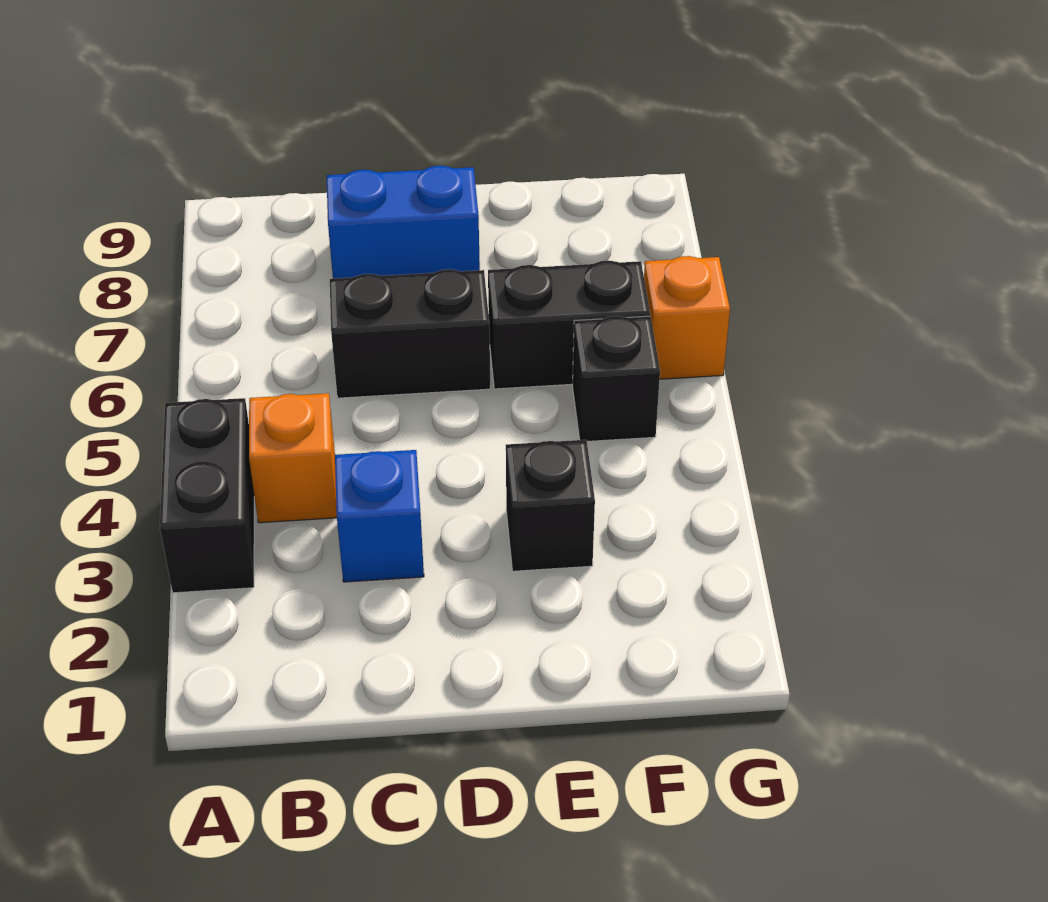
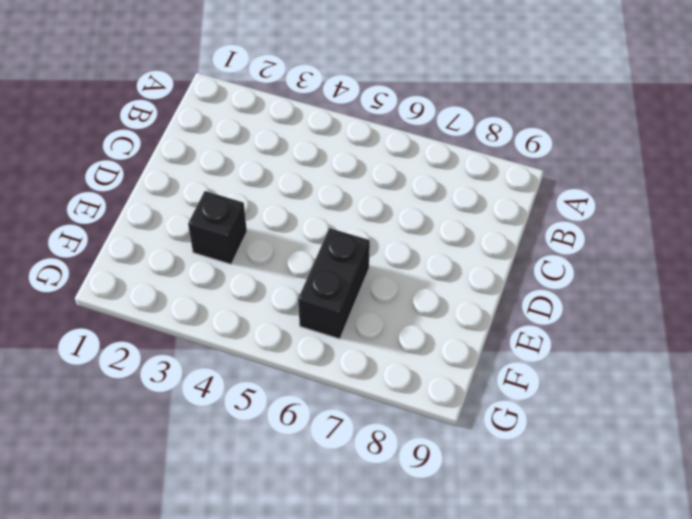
none -> black brick A3:A4 level 1
none -> orange brick B4 level 1

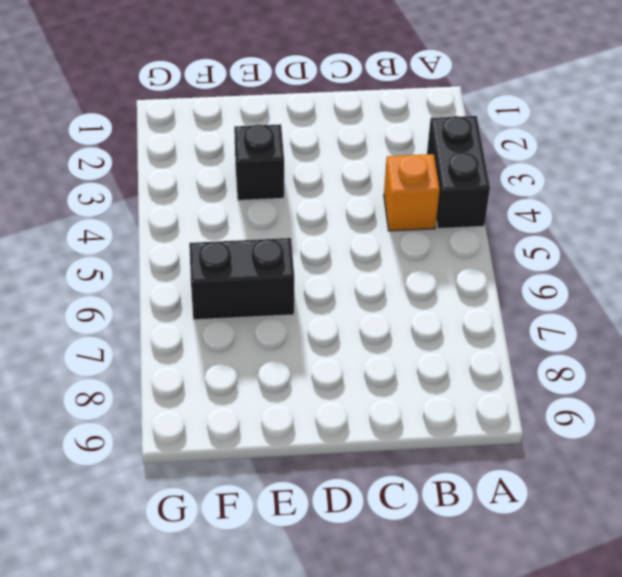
none -> blue brick C3 level 1
none -> black brick C6:D6 level 1

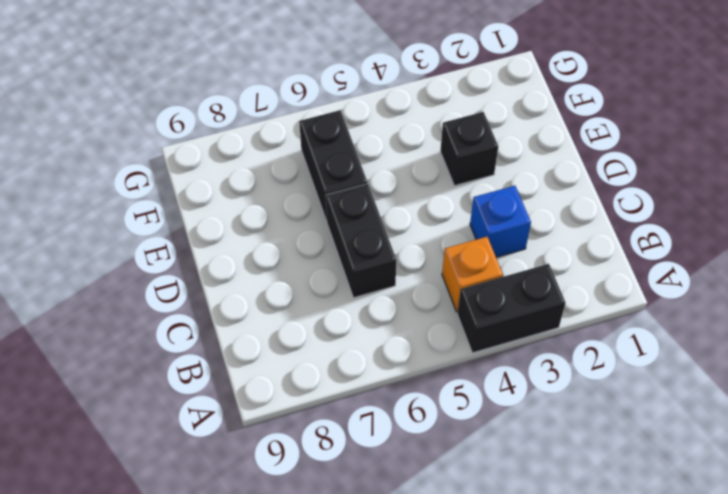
none -> blue brick C8:D8 level 1
none -> black brick F5 level 1

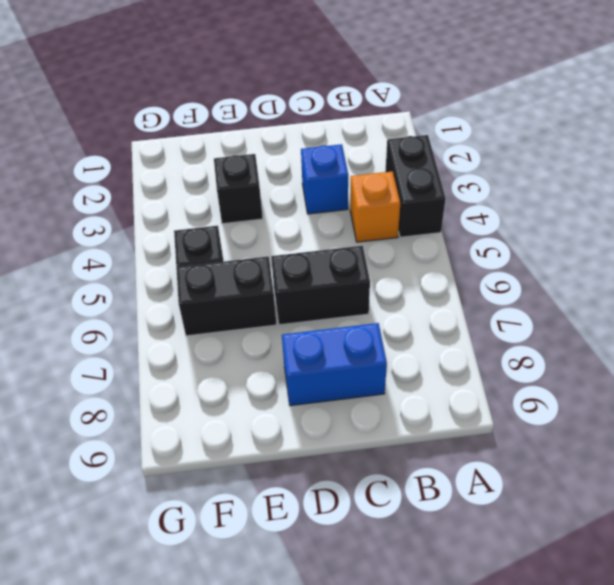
none -> orange brick G6 level 1

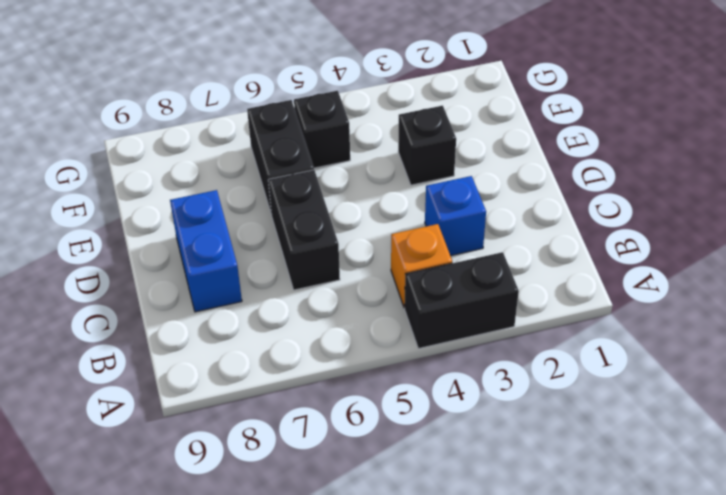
none -> orange brick G6 level 1

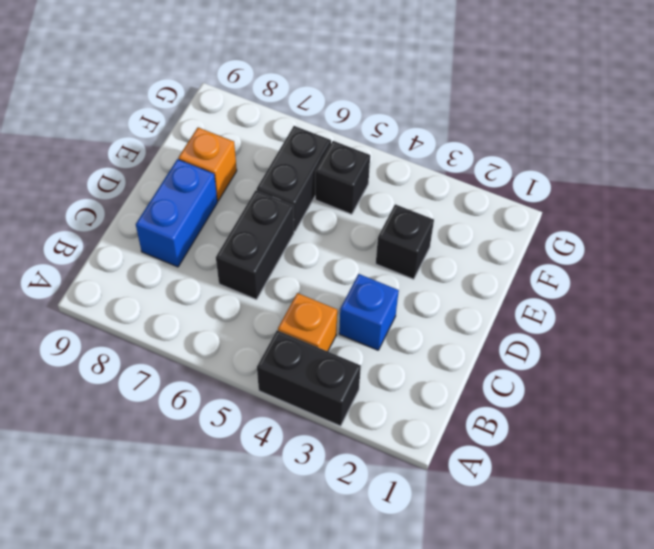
orange brick E8 level 1 -> orange brick G6 level 1

